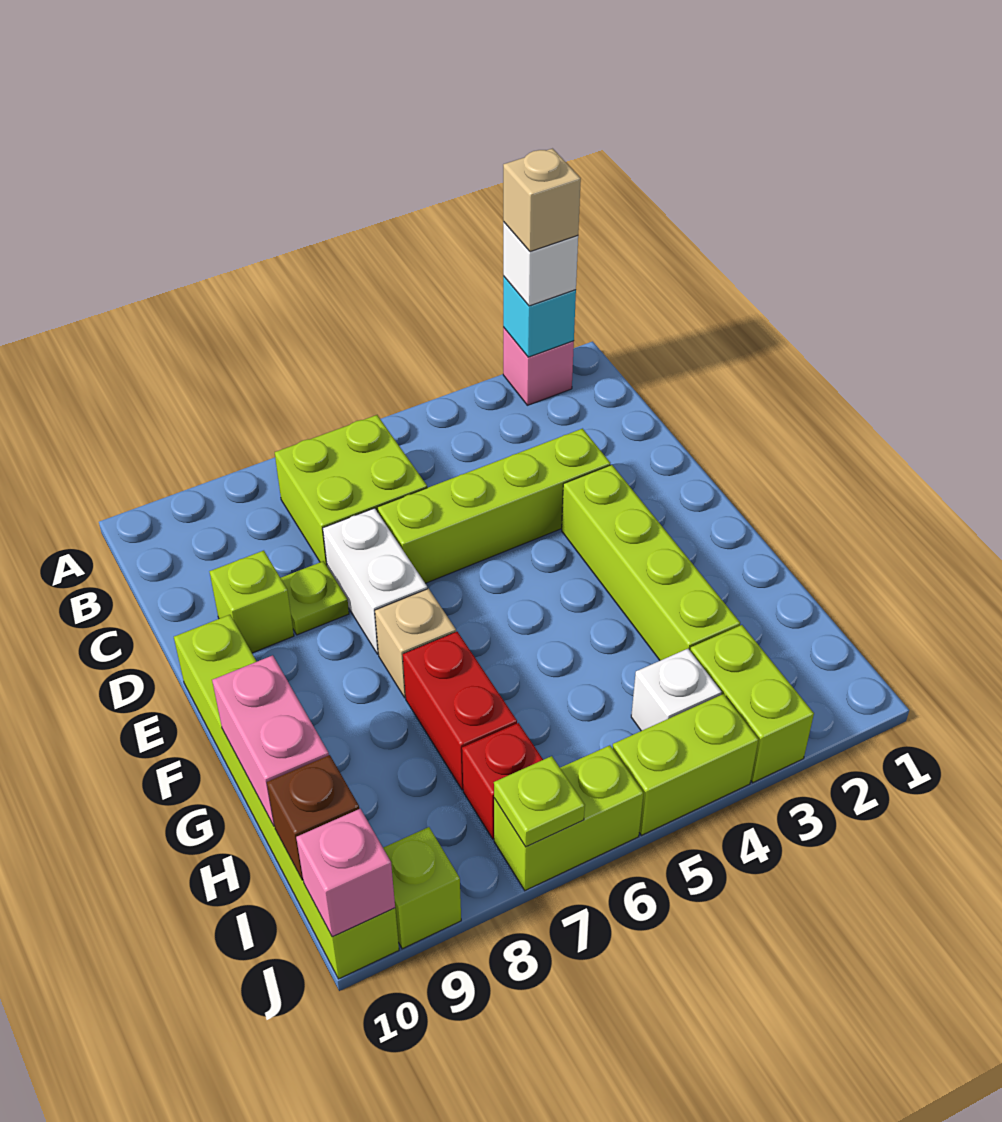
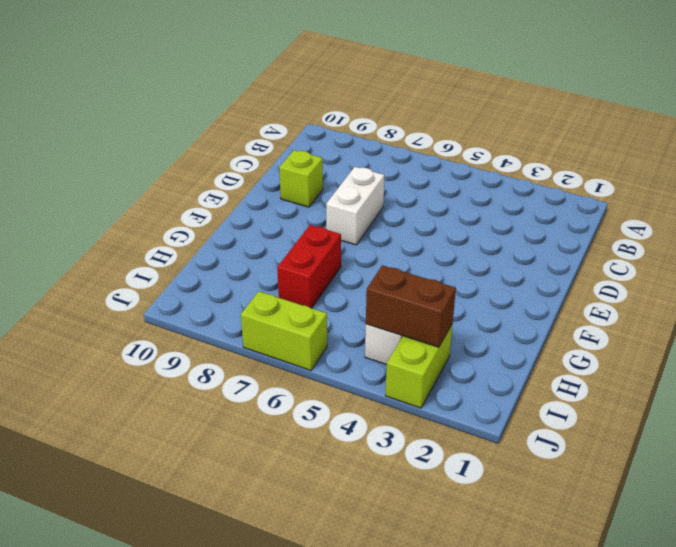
brown brick I3:I4 level 2 -> none
none -> pink brick A2 level 1
none -> lime brick B6:C7 level 1
none -> lime brick D3:D6 level 1

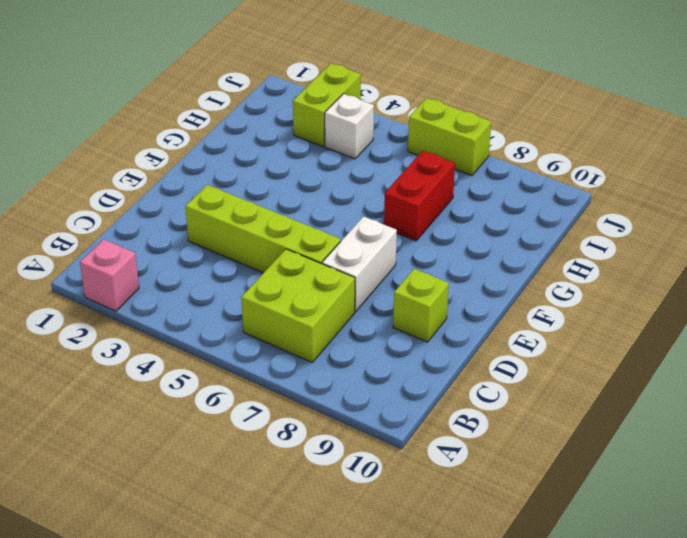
none -> lime plate D8 level 1
none -> lime brick E3:H3 level 1
none -> lime brick E10:J10 level 1

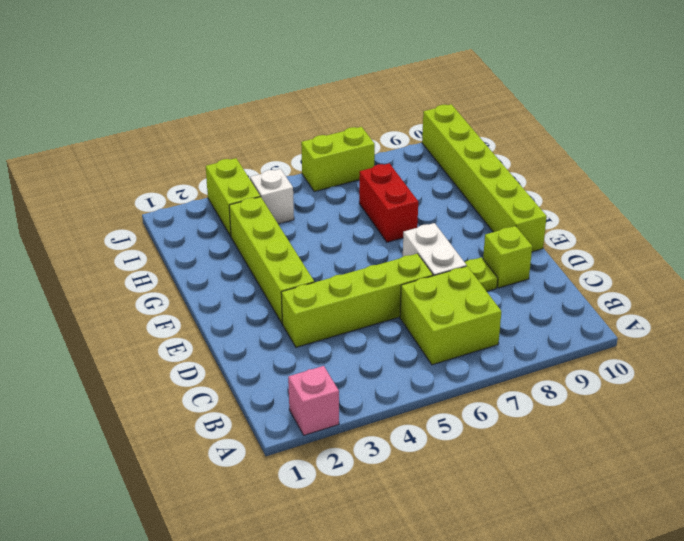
none -> tan brick F7 level 1
none -> red brick I7 level 1
none -> lime brick J4:J5 level 1

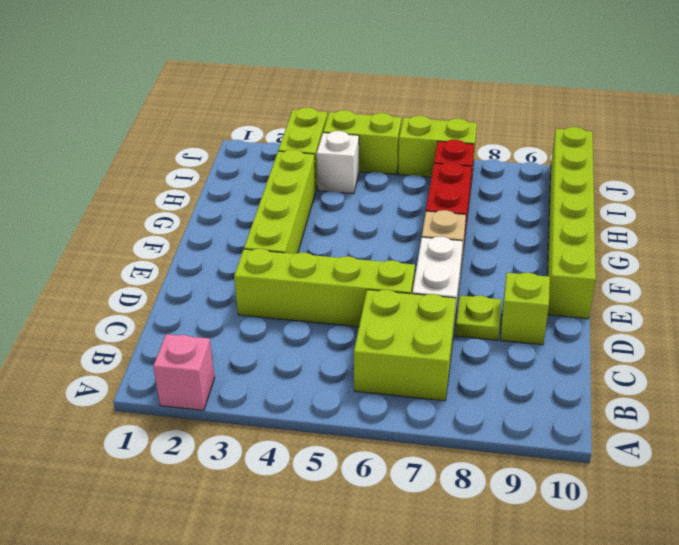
none -> lime brick J9 level 1
none -> cyan brick A2 level 2
none -> pink brick G10:H10 level 2

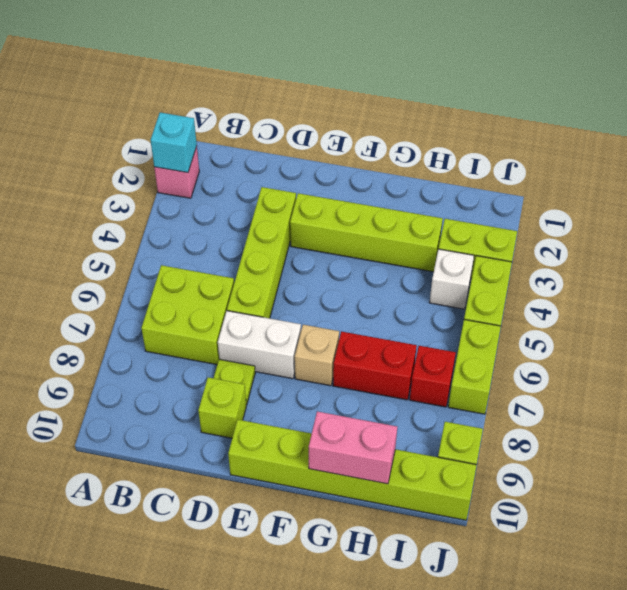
none -> brown brick I10 level 2
none -> lime plate J7 level 2
none -> pink brick J10 level 2

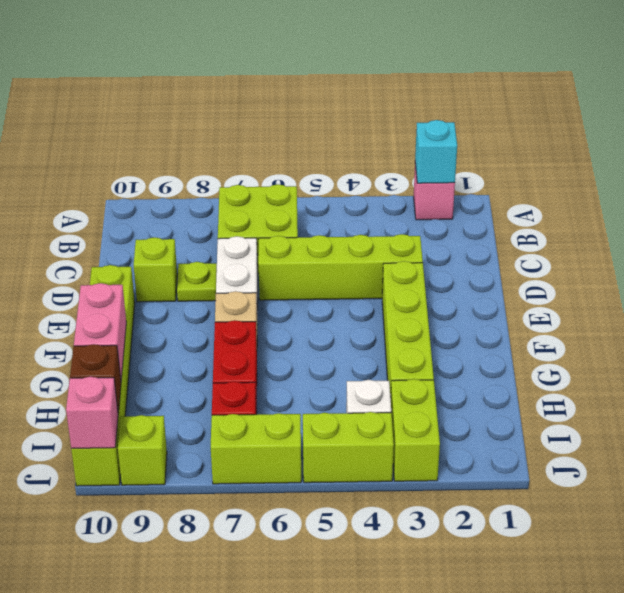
none -> lime plate J7 level 2
none -> white brick A2 level 3
none -> tan brick A2 level 4

